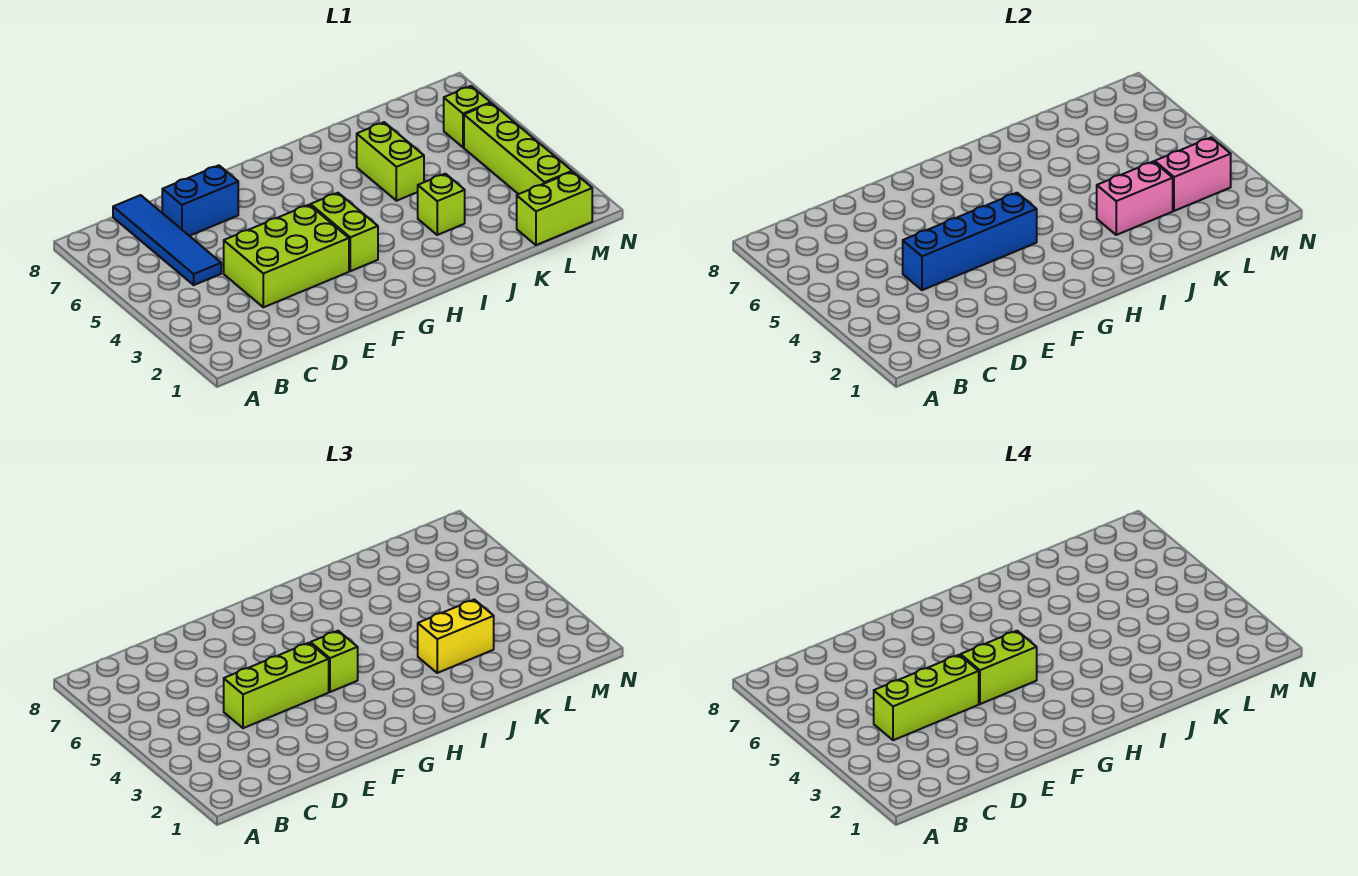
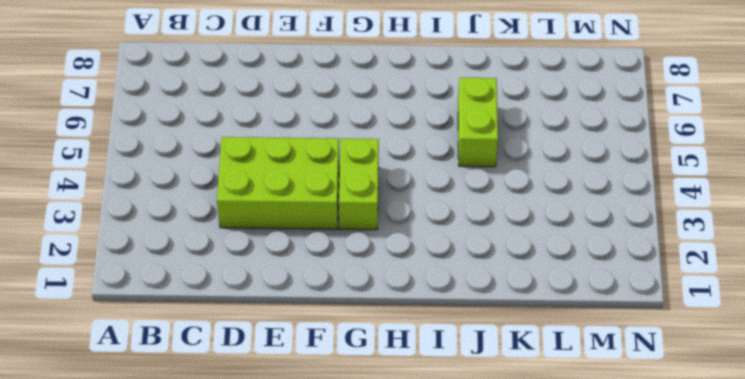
none -> blue tile C5:C8 level 1
none -> blue brick D7:E7 level 1
none -> lime brick J3 level 1

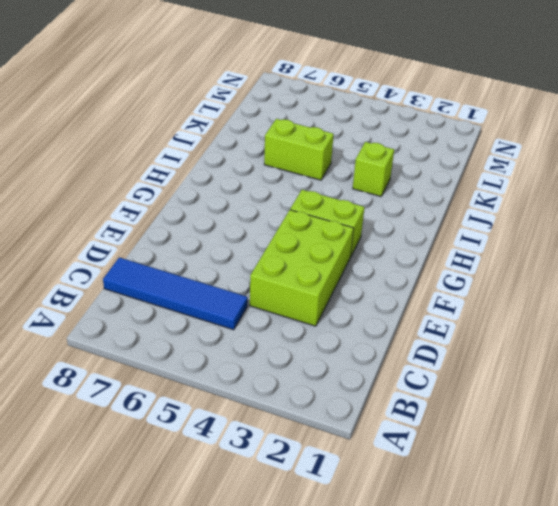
none -> blue brick D7:E7 level 1
none -> lime brick L1:M1 level 1
none -> lime brick M2:M5 level 1

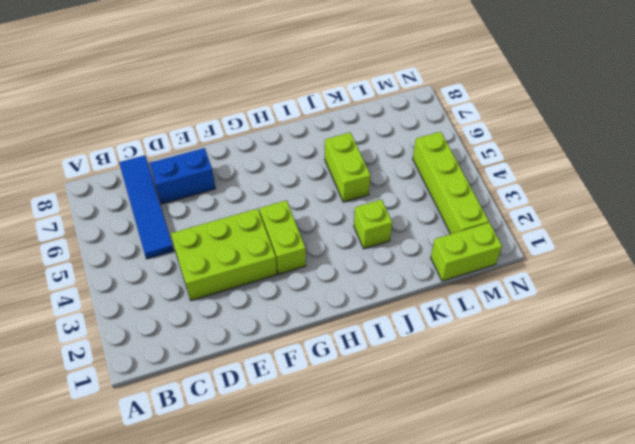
none -> lime brick M6 level 1
none -> blue brick D4:G4 level 2
none -> pink brick J3:K3 level 2

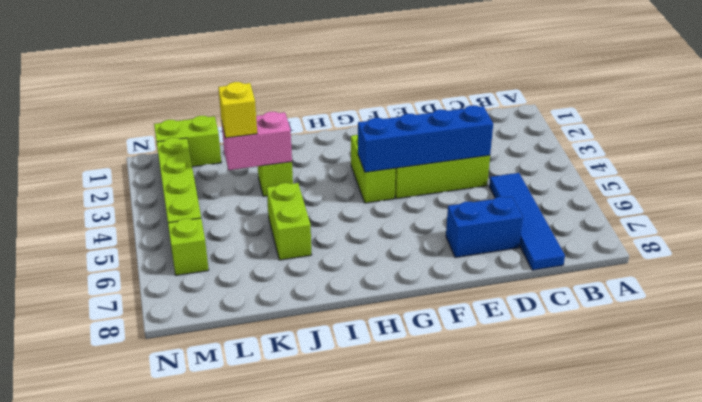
yellow brick K3 level 3 -> yellow brick J3:K3 level 3
none -> pink brick L3:M3 level 2
none -> lime brick D4:F4 level 3
none -> lime brick G4 level 3

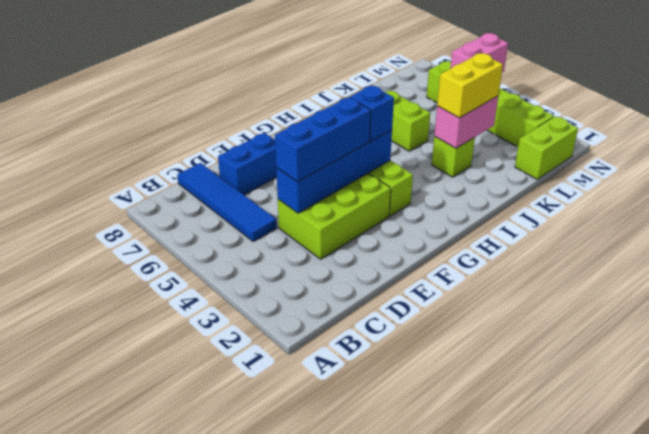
blue brick D4:F4 level 3 -> lime brick D4:F4 level 3
blue brick G4 level 3 -> lime brick G4 level 3
pink brick M5:N5 level 2 -> pink brick L3:M3 level 2
none -> lime brick C4:E4 level 4
none -> lime brick F4:G4 level 4

